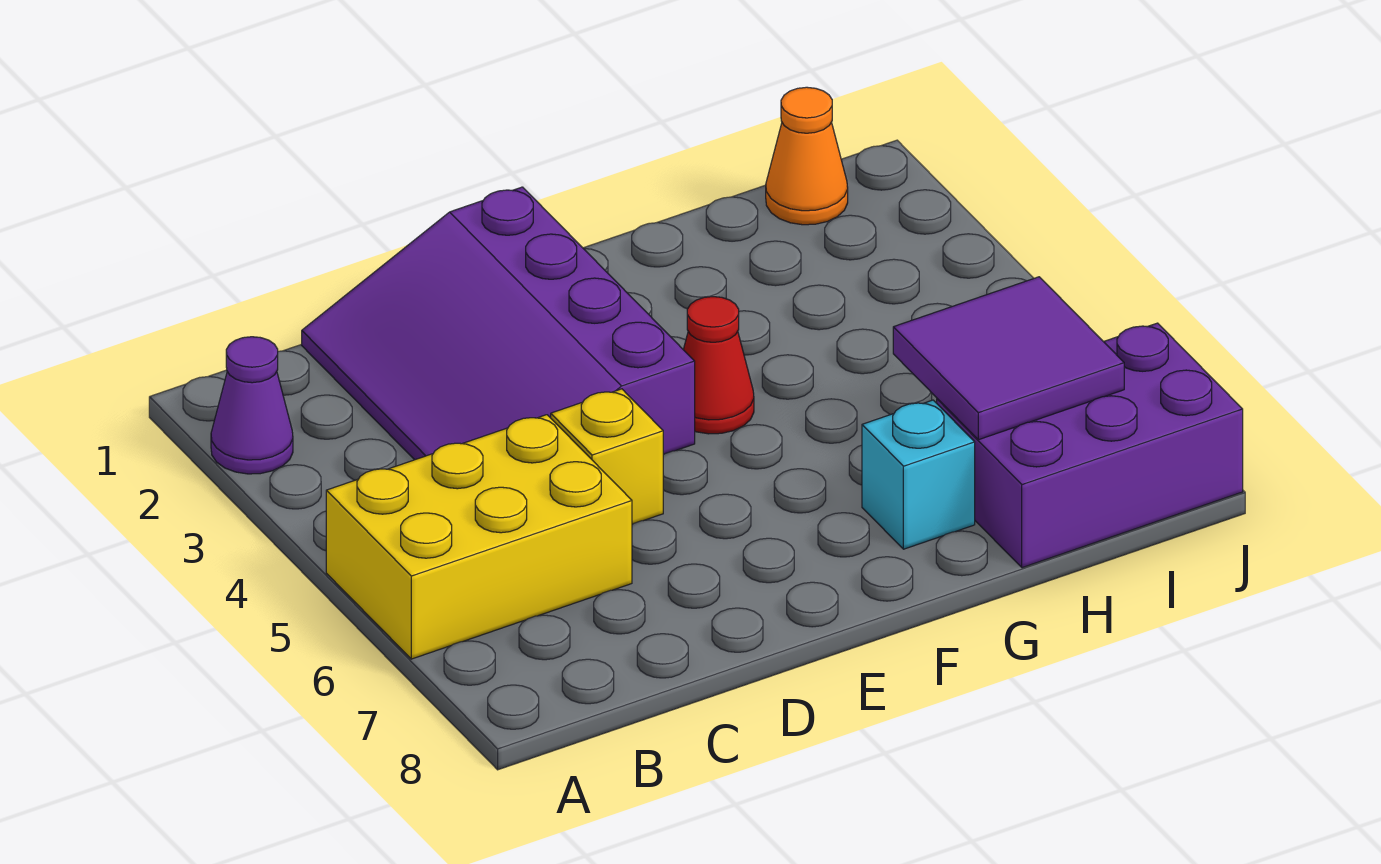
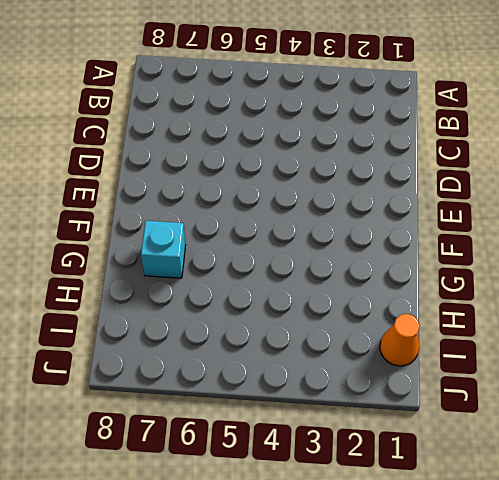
none -> purple cone A2 level 1
none -> yellow brick A5:C6 level 1

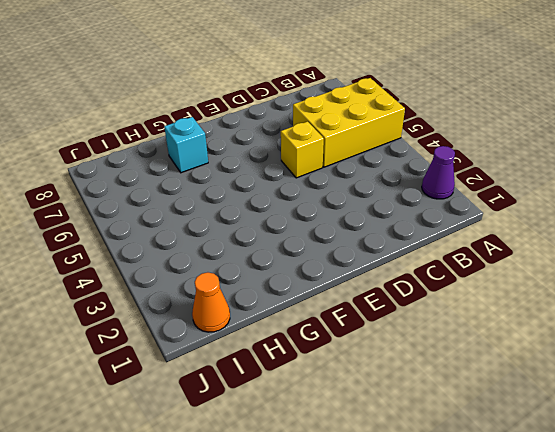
none -> purple slope C1:E4 level 1 top E
none -> red cone F4 level 1

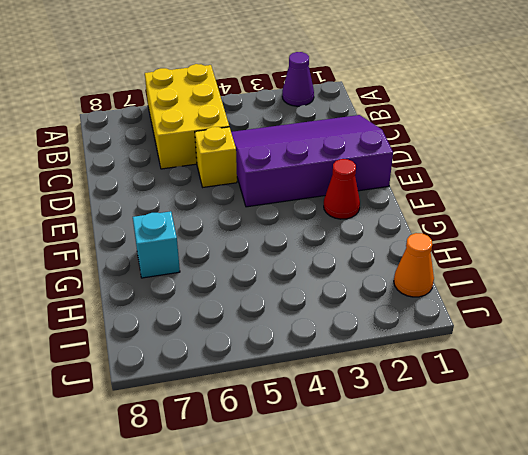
red cone F2 level 1 -> red cone F4 level 1
none -> purple brick H7:J8 level 1
none -> purple tile H6:I7 level 2

